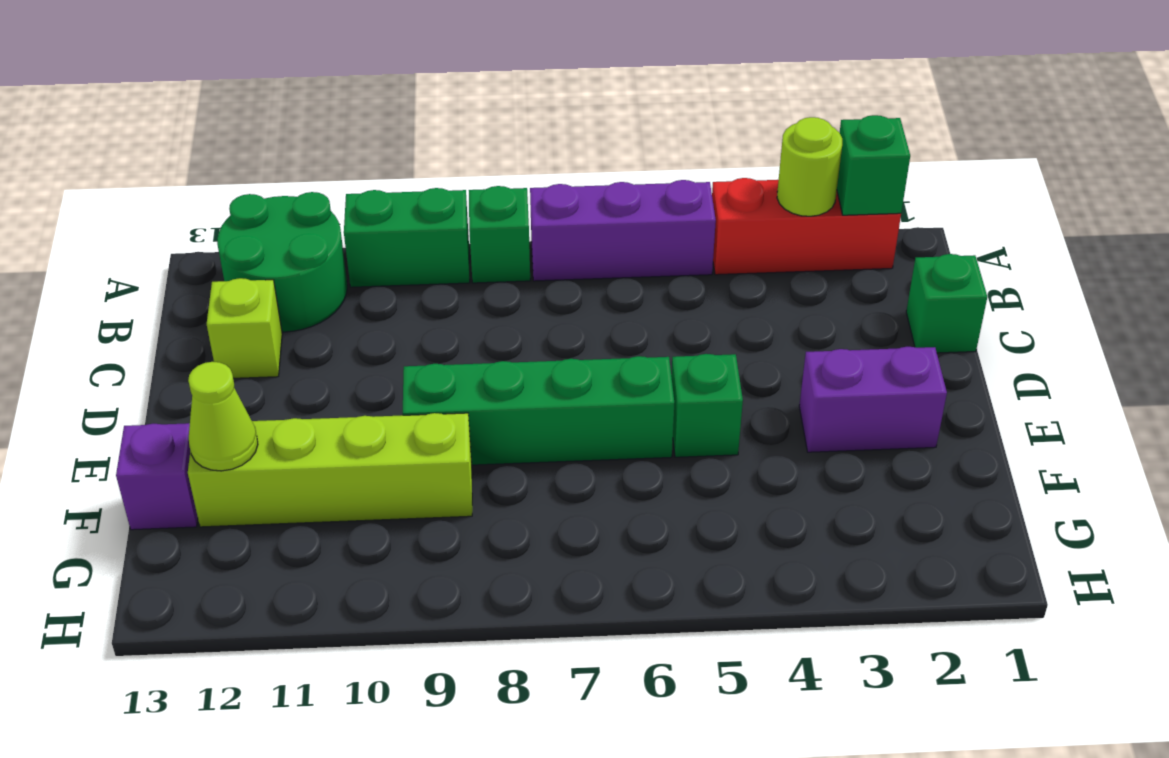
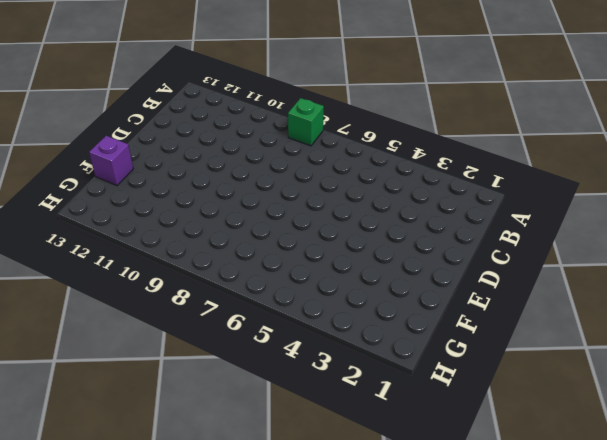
none -> red brick A2:A4 level 1
none -> purple brick A5:A7 level 1
none -> green brick A9:A10 level 1

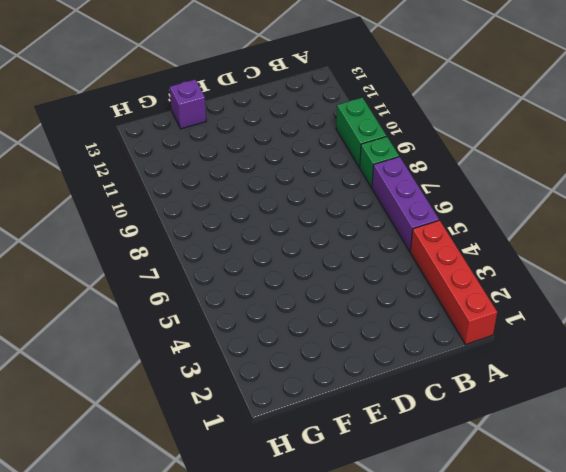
red brick A1:A4 level 1 -> red brick A2:A4 level 1
none -> green round brick A11:B12 level 1
none -> green brick C1 level 1
none -> lime brick C12 level 1

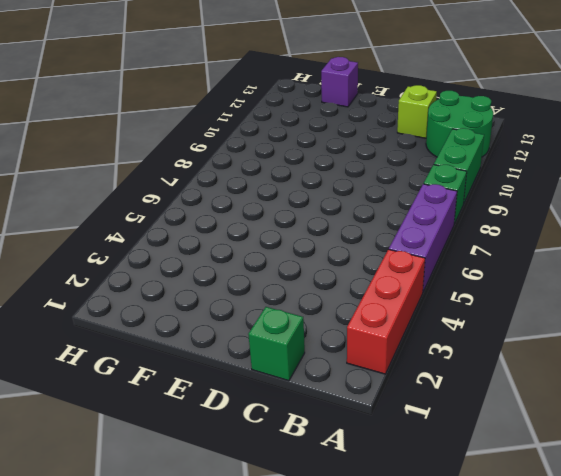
none -> purple brick E2:E3 level 1
none -> green brick E5 level 1
none -> green brick E6:E9 level 1

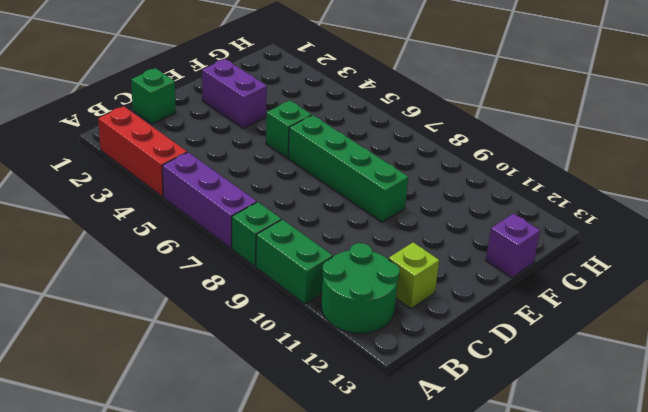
none -> lime brick F9:F12 level 1
none -> green brick A2 level 2
none -> lime round brick A3 level 2

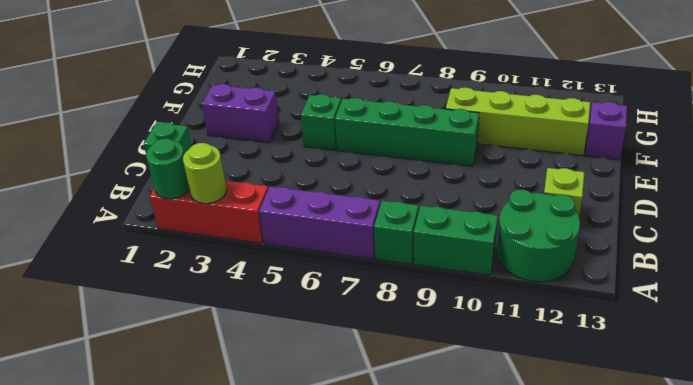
green round brick A2 level 2 -> green brick A2 level 2
none -> lime cone F12 level 2

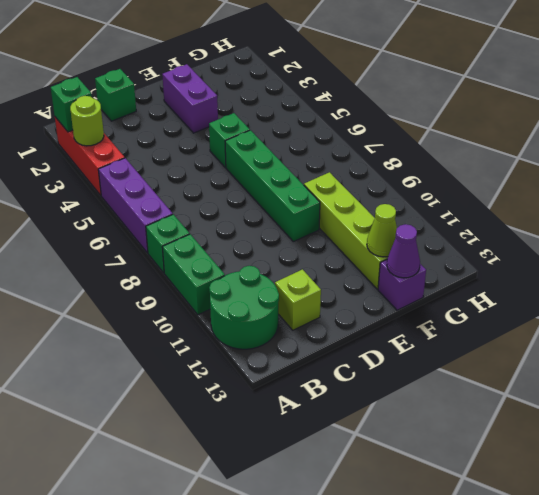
purple cone F13 level 2 -> none

